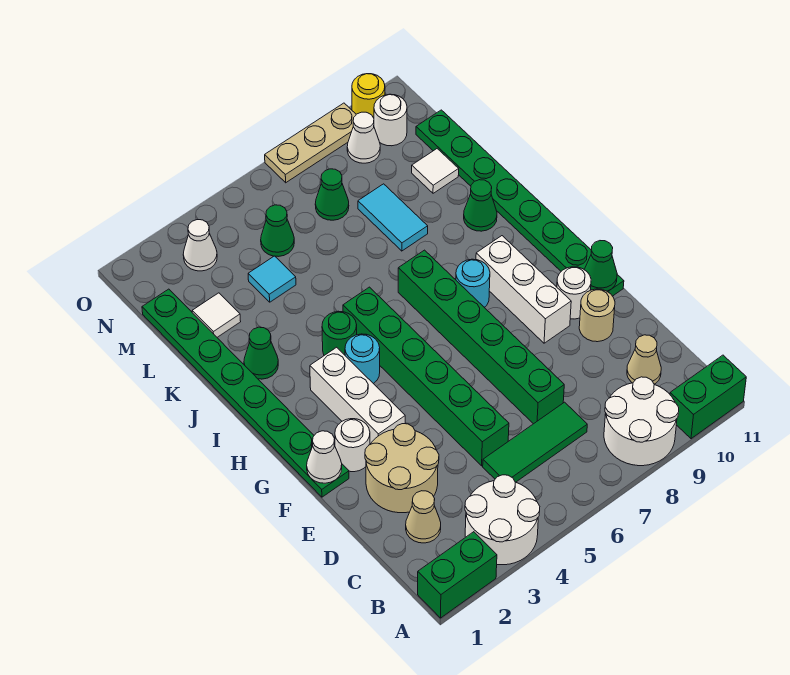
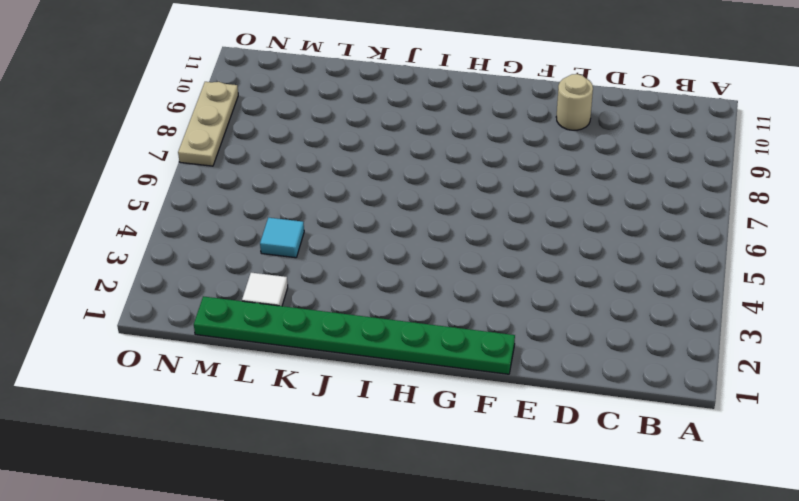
none -> green brick A1:A2 level 1
none -> white round brick A3:B4 level 1
none -> white round brick A8:B9 level 1
none -> green brick A10:A11 level 1

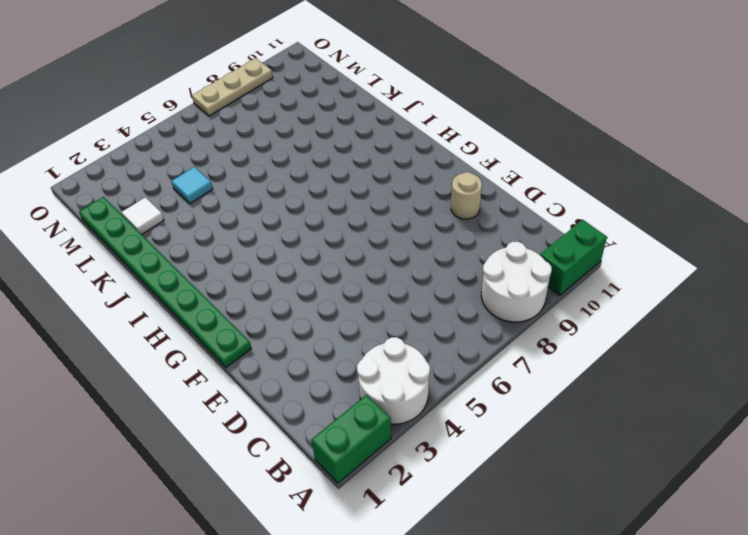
none -> tan cone C2 level 1
none -> green tile C5:C7 level 1
none -> tan cone C10 level 1
none -> tan round brick D2:E3 level 1

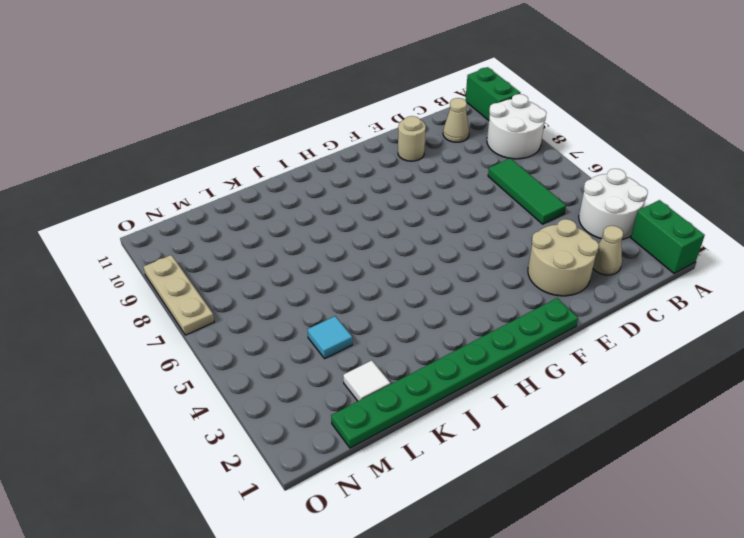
none -> green brick D5:I5 level 1
none -> green brick D7:I7 level 1
none -> white round brick F2 level 1
none -> white brick F3:H3 level 1

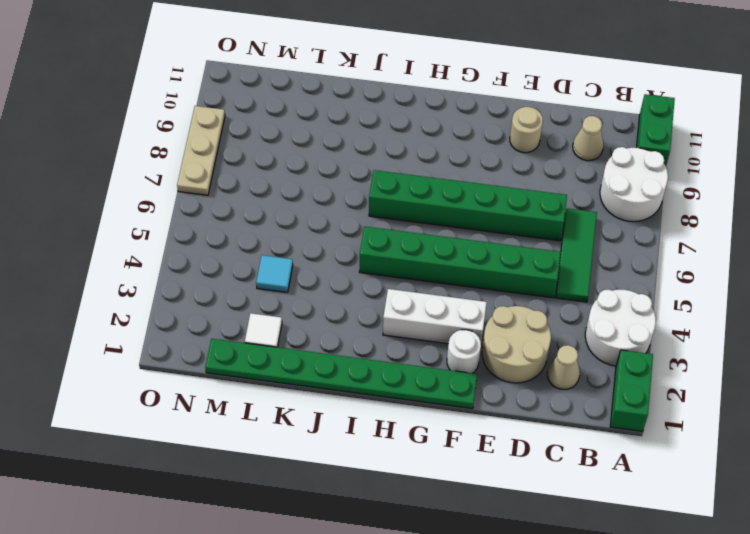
none -> white brick F9:H9 level 1
none -> white round brick F10 level 1
none -> green plate F11:M11 level 1
none -> cyan round brick H4 level 1

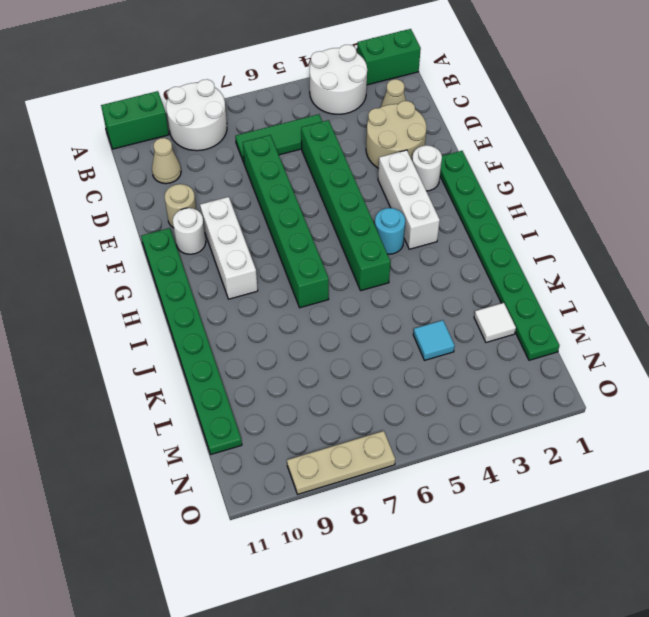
none -> cyan round brick H8 level 1
none -> green round brick I4 level 1
none -> green cone J2 level 1
none -> green cone J10 level 1

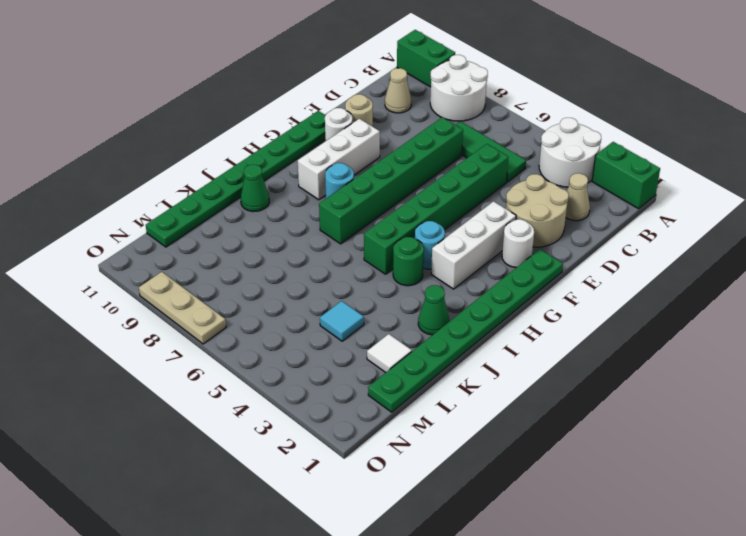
none -> cyan tile K8:L8 level 1
none -> white tile L10 level 1
none -> green cone M5 level 1
none -> green cone M7 level 1

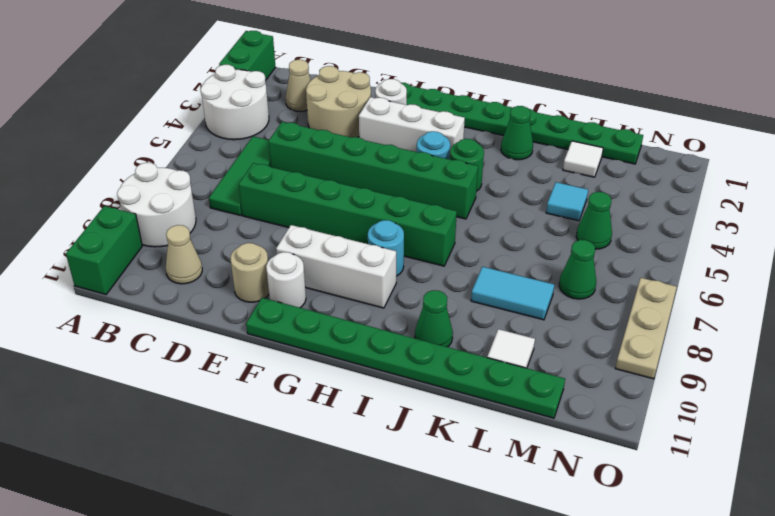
none -> white cone N3 level 1
none -> white cone N9 level 1
none -> white round brick N10 level 1
none -> yellow round brick O10 level 1

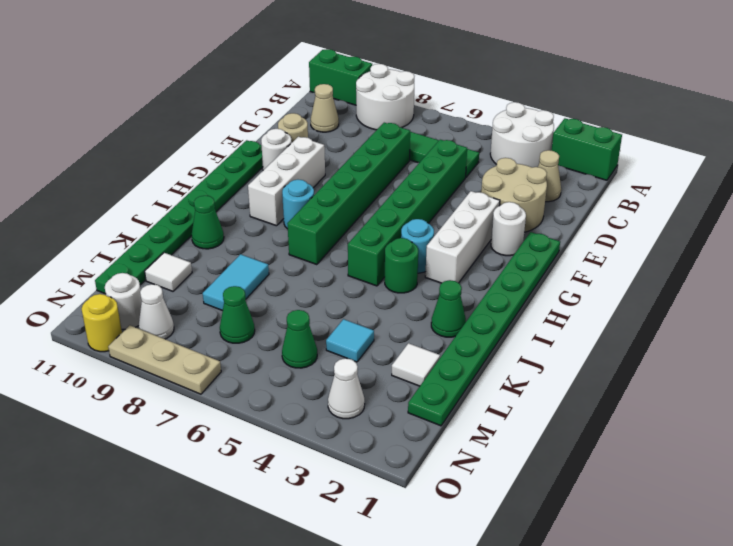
none -> white cone F1 level 2
none -> green cone F11 level 2

